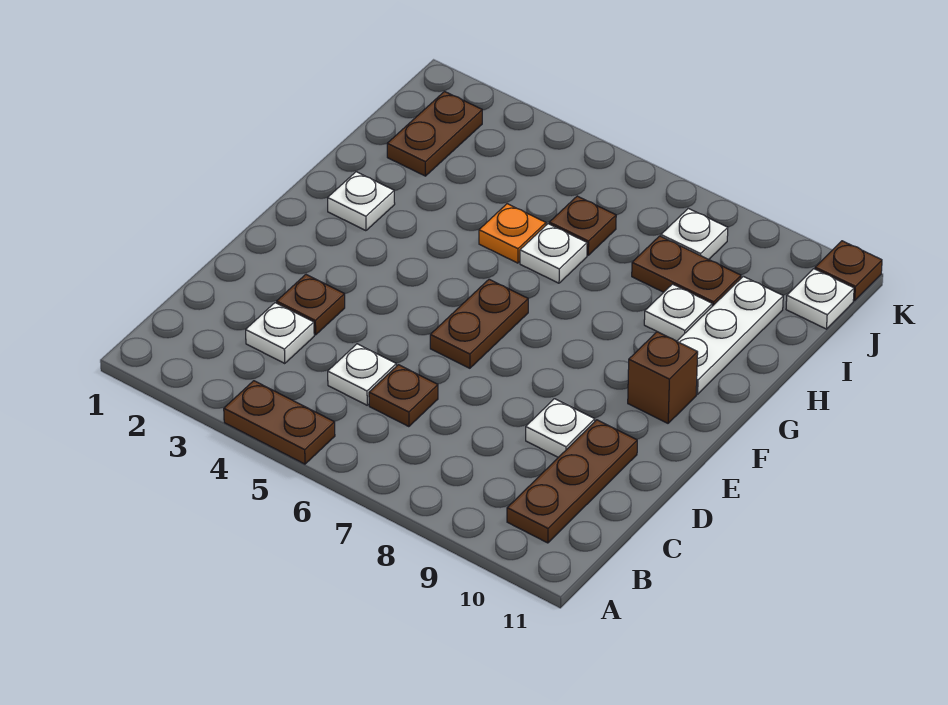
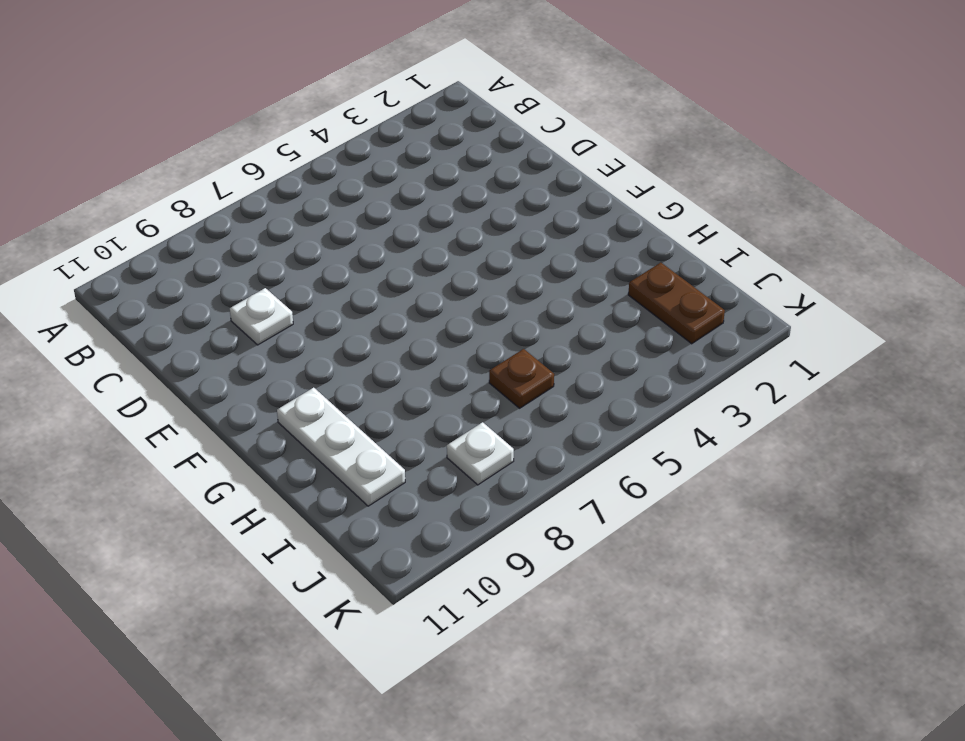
none -> brown plate A4:A5 level 1
none -> brown plate B10:D10 level 1
none -> white plate C3 level 1

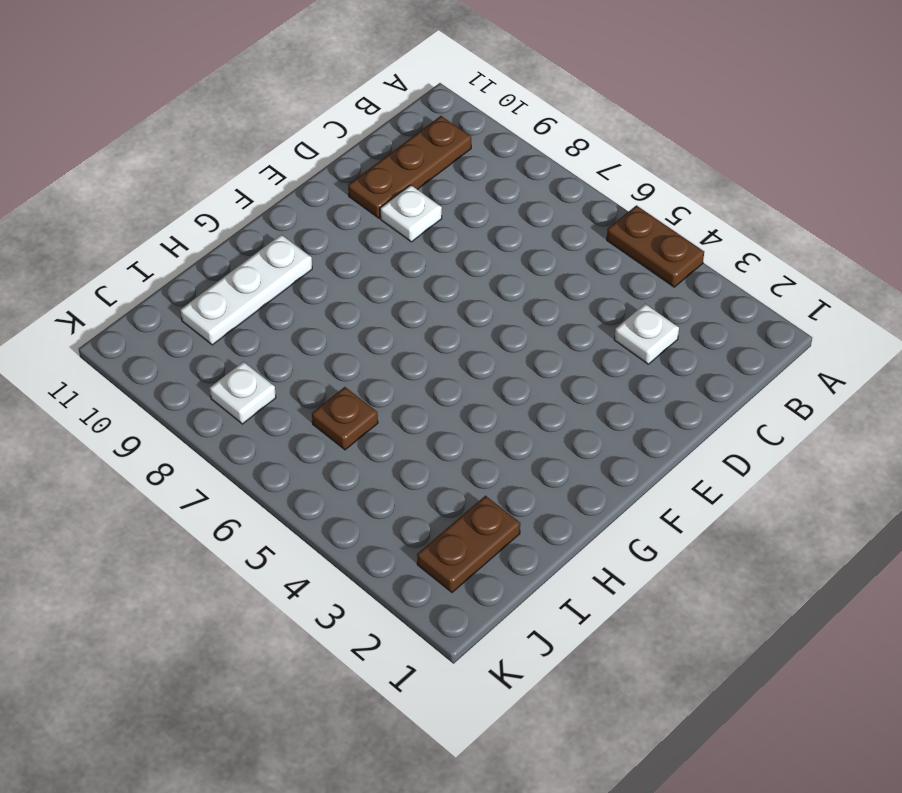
none -> white plate C5 level 1
none -> brown plate C6 level 1
none -> brown plate D3 level 1

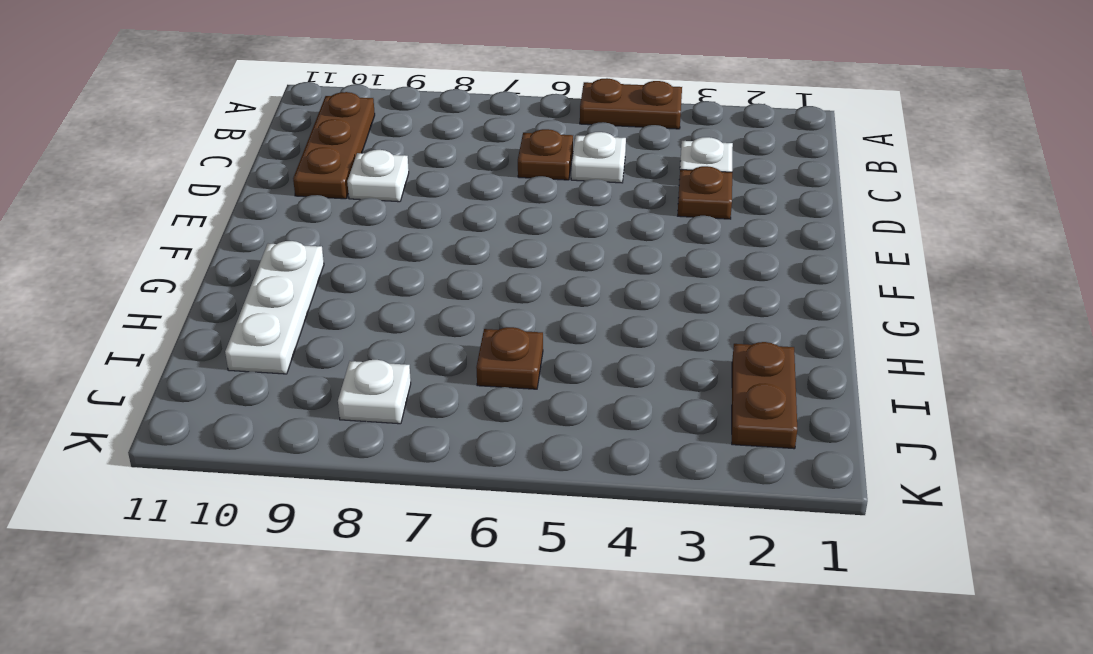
none -> brown plate E6:F6 level 1
none -> brown brick F10 level 1
none -> white plate G2 level 1

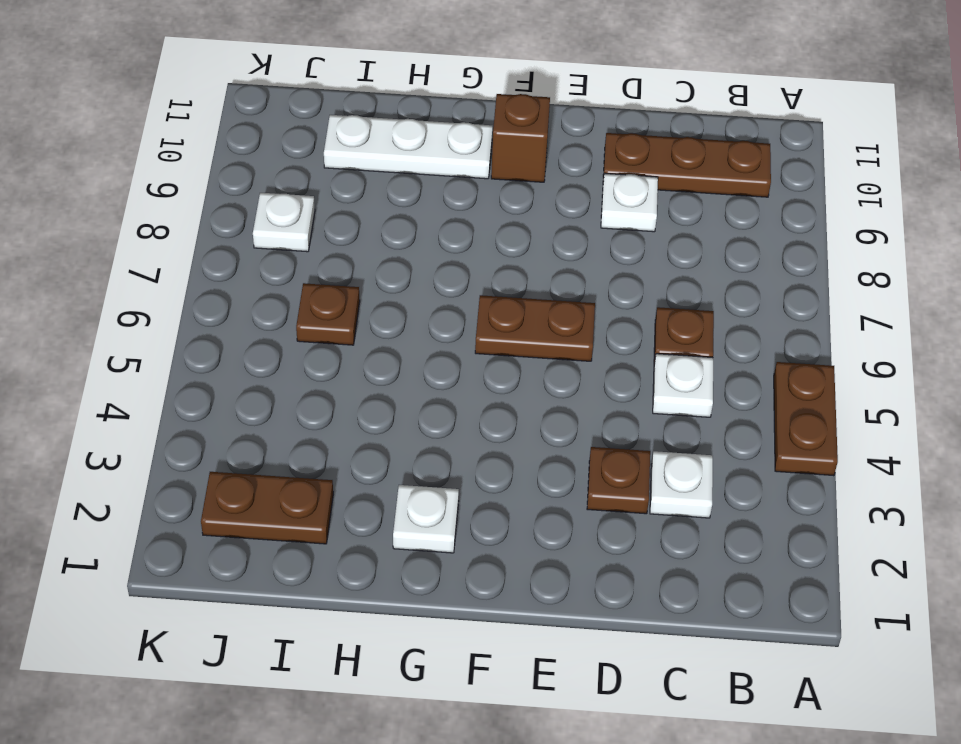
none -> orange plate H5 level 1
none -> white plate H6 level 1
none -> white plate H9 level 1

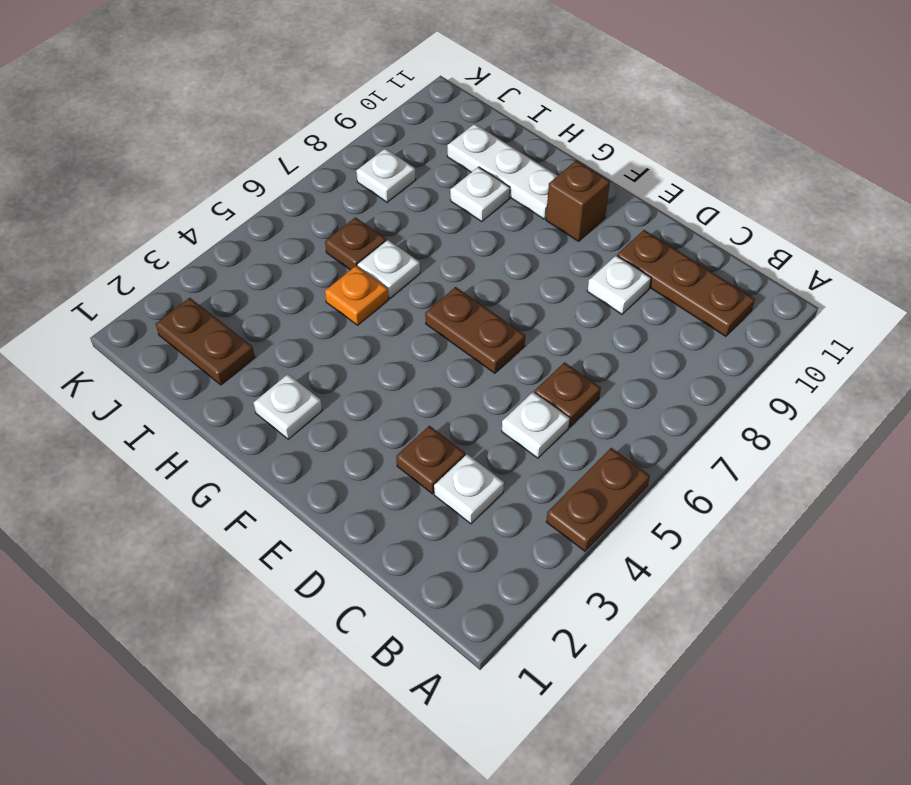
none -> brown plate I8:I9 level 1
none -> white plate J11 level 1
none -> brown plate K11 level 1

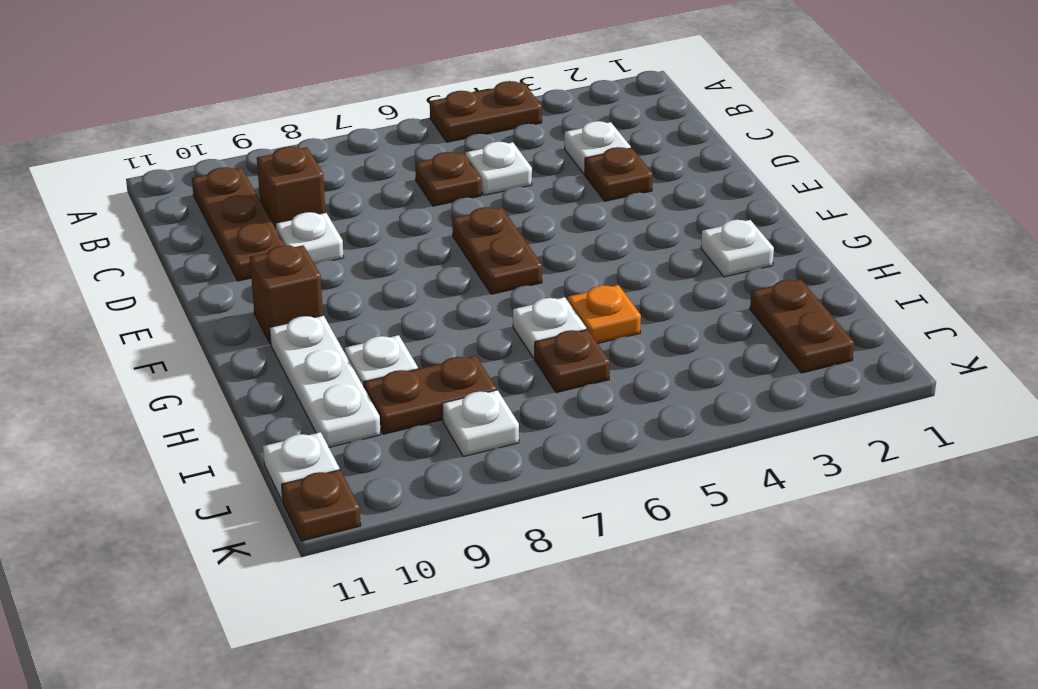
brown brick C9 level 1 -> none

